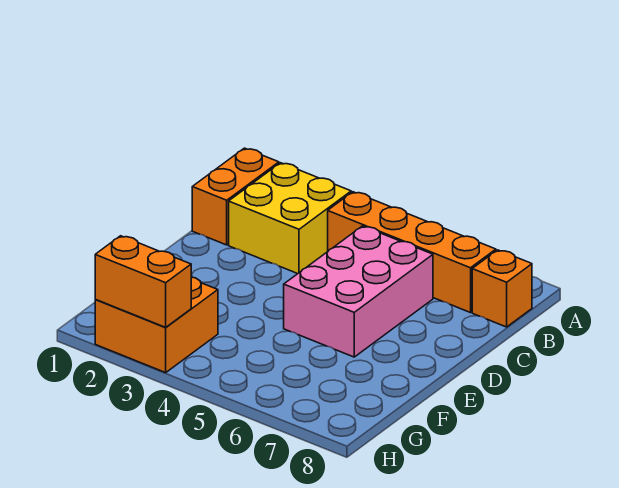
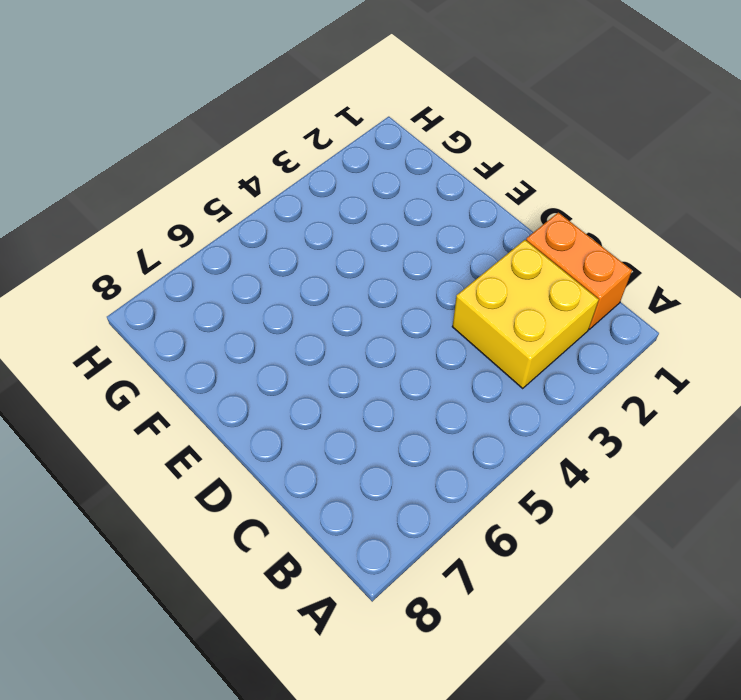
none -> orange brick B4:B7 level 1
none -> orange brick B8 level 1

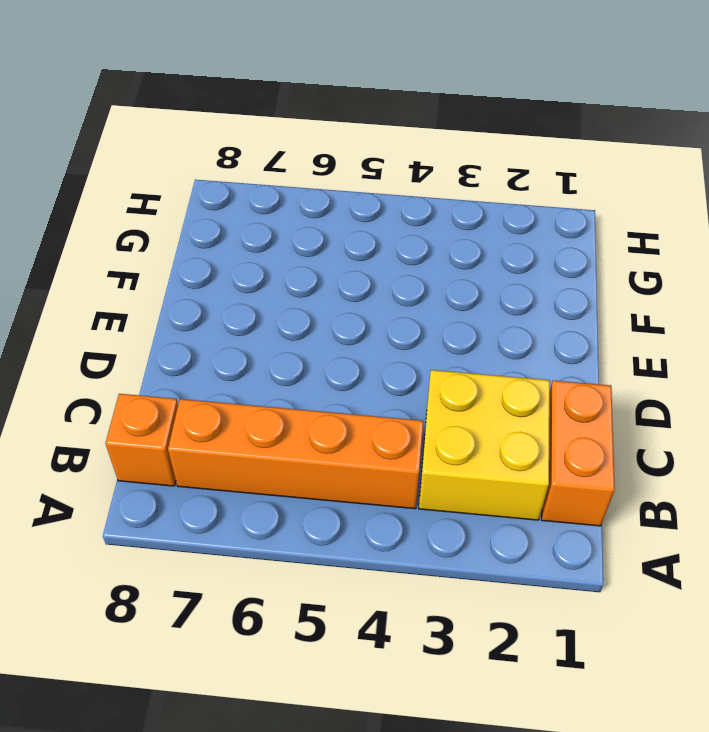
none -> pink brick C5:E6 level 1
none -> orange brick G2:H3 level 1

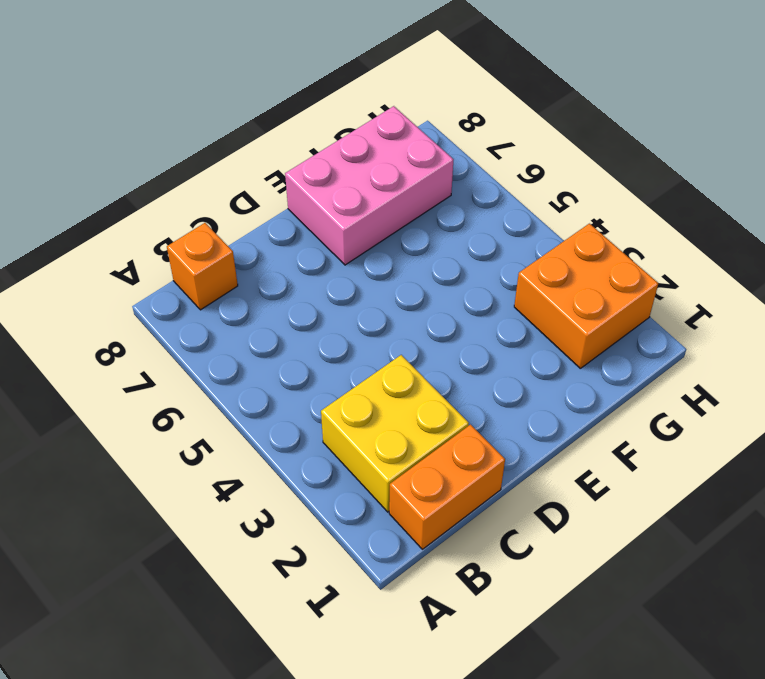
pink brick E7:G8 level 1 -> pink brick C5:E6 level 1
none -> orange brick B4:B7 level 1
none -> orange brick H2:H3 level 2

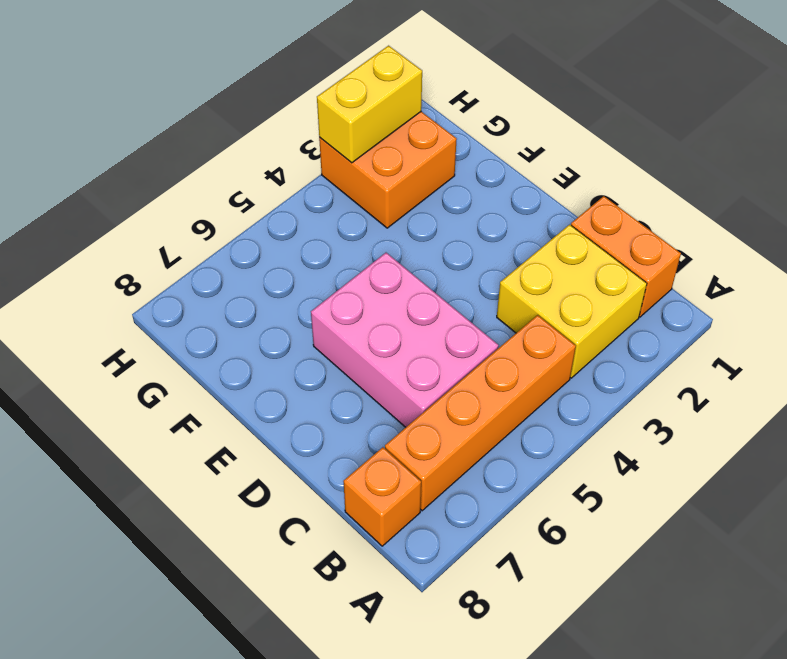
yellow brick H2:H3 level 2 -> orange brick H2:H3 level 2

